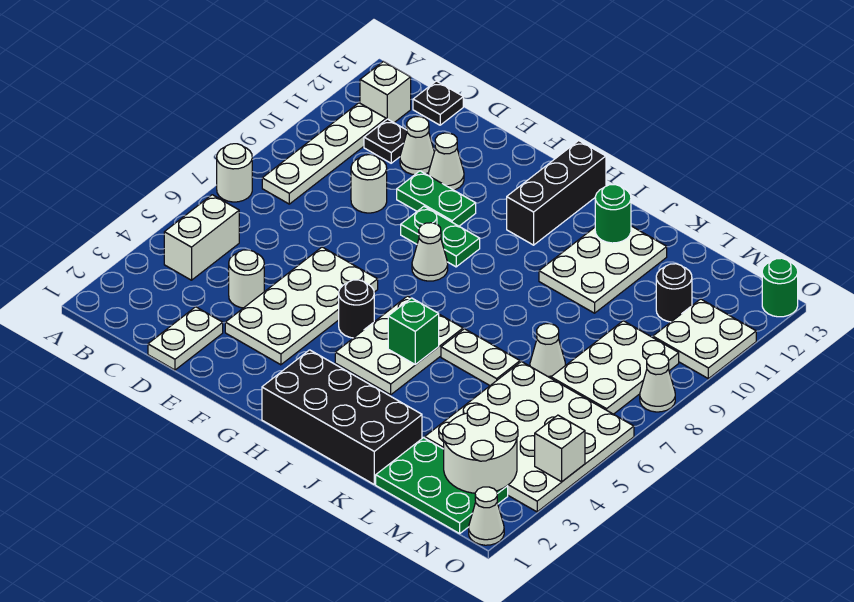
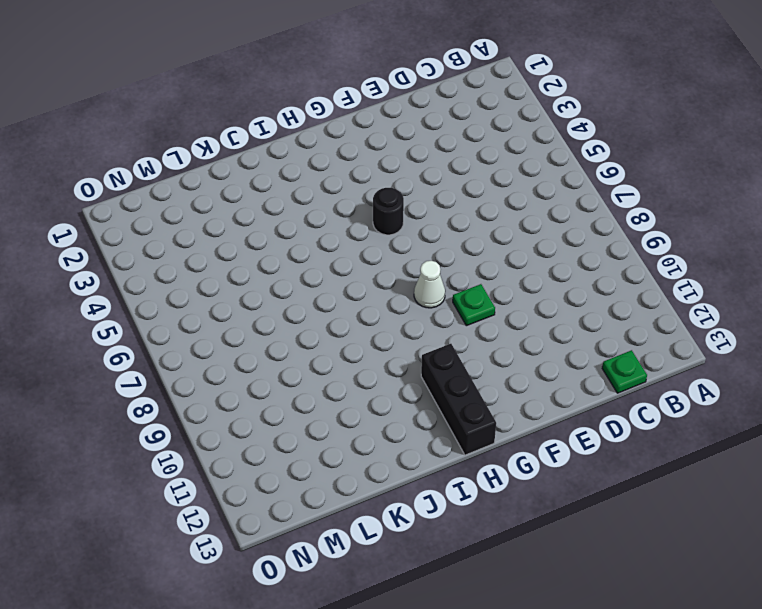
green plate C13 level 1 -> black plate C13 level 1
green plate F9 level 1 -> green plate F9:G9 level 1
none -> white round brick A7 level 1
none -> white brick B4:B5 level 1
none -> white plate B8:B11 level 1
none -> white brick B12 level 1

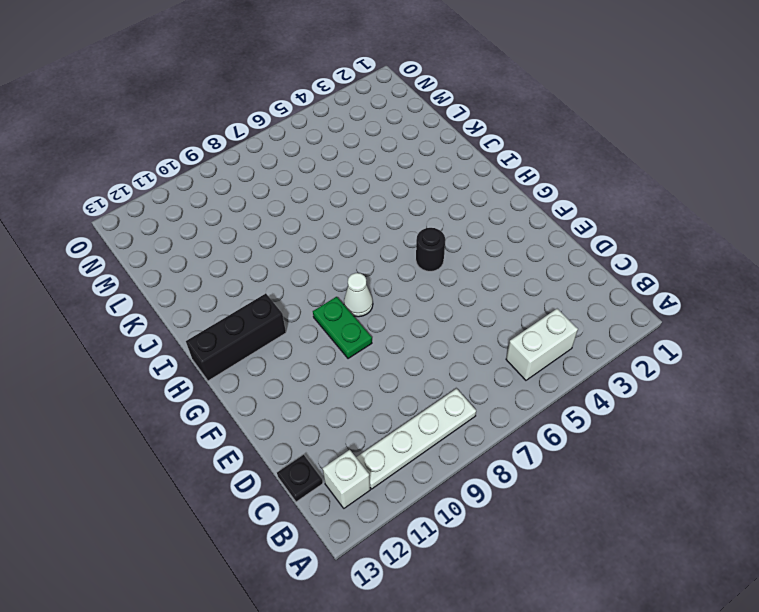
none -> white round brick A7 level 1
none -> black plate C11 level 1
none -> white plate D1:D2 level 1
none -> white round brick D4 level 1

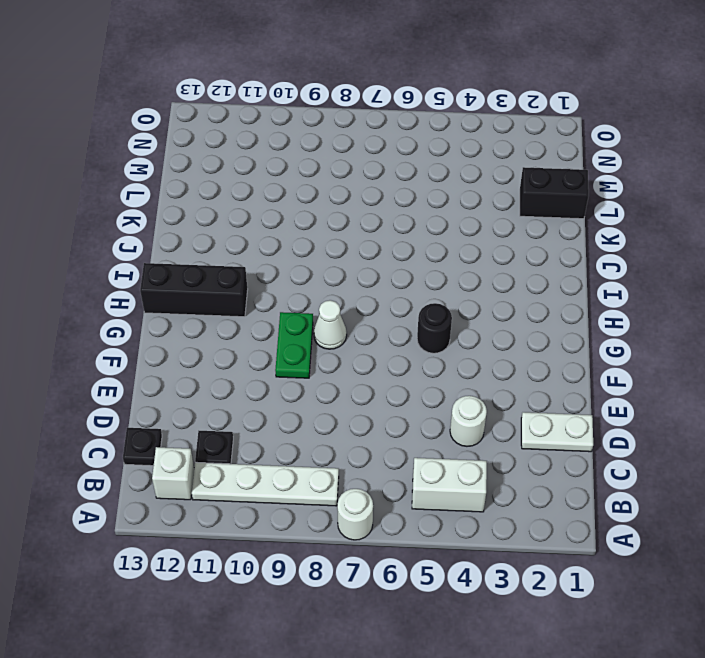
black brick L1:L2 level 1 -> green plate L1:N2 level 1
none -> white round brick D9 level 1
none -> white cone D11 level 1
none -> white plate E3:F6 level 1
none -> green plate E10:F10 level 1

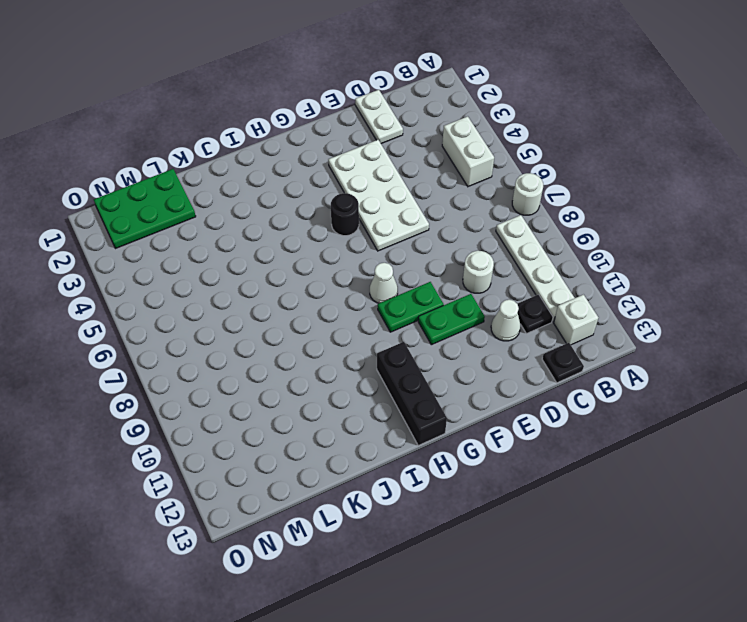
none -> white round brick D4 level 1
none -> white cone E11 level 1
none -> black brick H1:K2 level 1
none -> white plate H4:I6 level 1

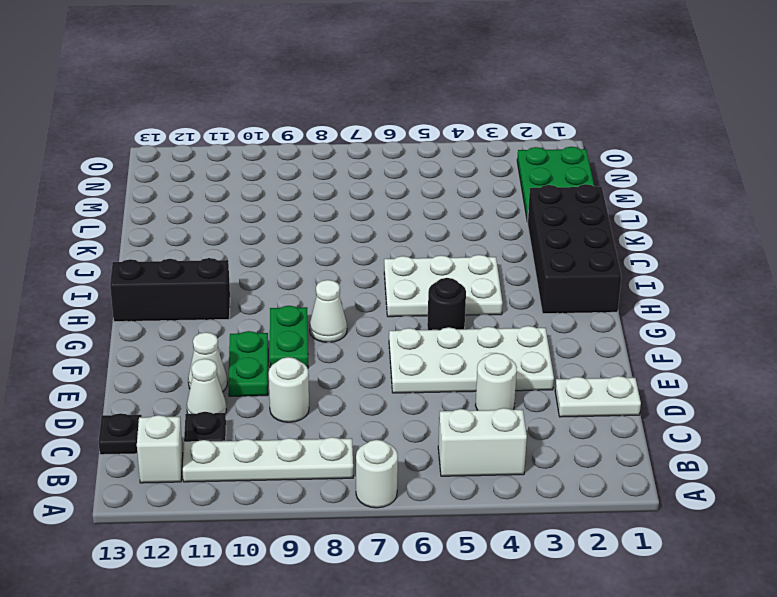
none -> white plate J6:K6 level 1
none -> white plate J10:K12 level 1
none -> white plate L3:O6 level 1
none -> white cone L7 level 1

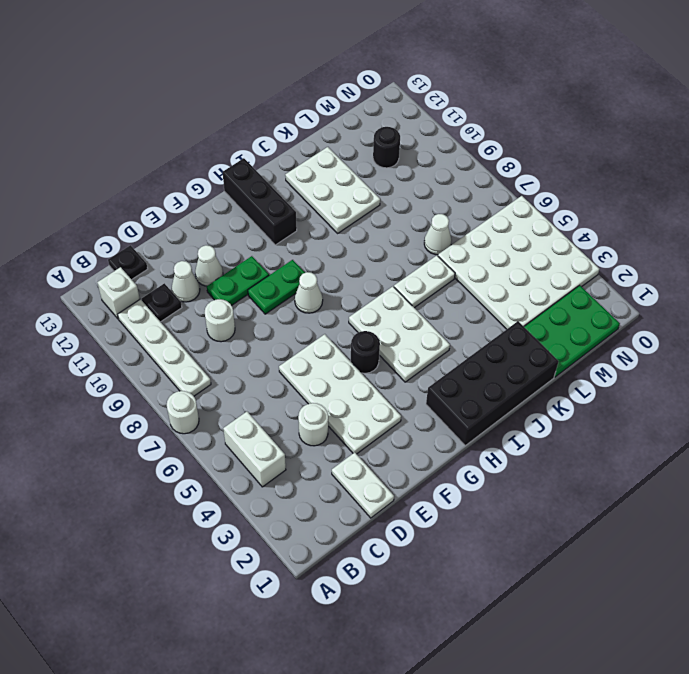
none -> white plate M7:N9 level 1
none -> white plate N10:O11 level 1
none -> white cone O1 level 1
none -> white cone O8 level 1

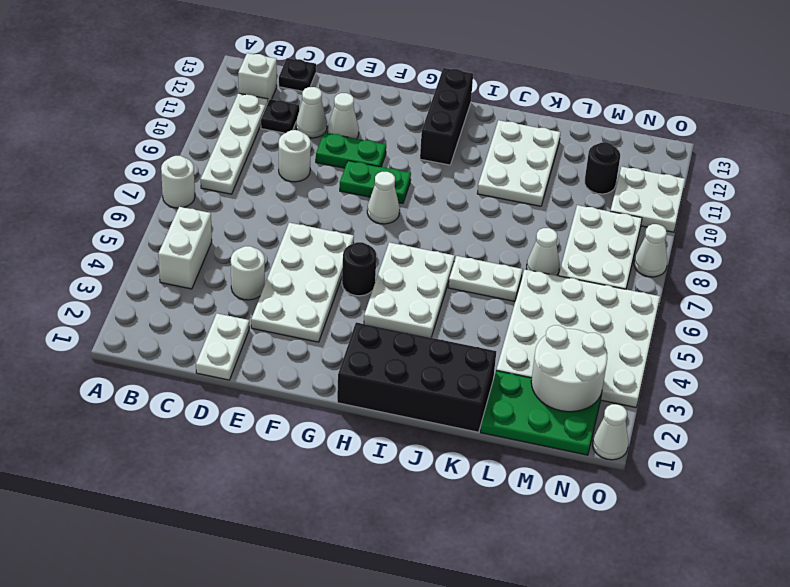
none -> green round brick O13 level 1
none -> green brick I5 level 2
none -> green round brick J12 level 2
none -> white brick O4 level 2

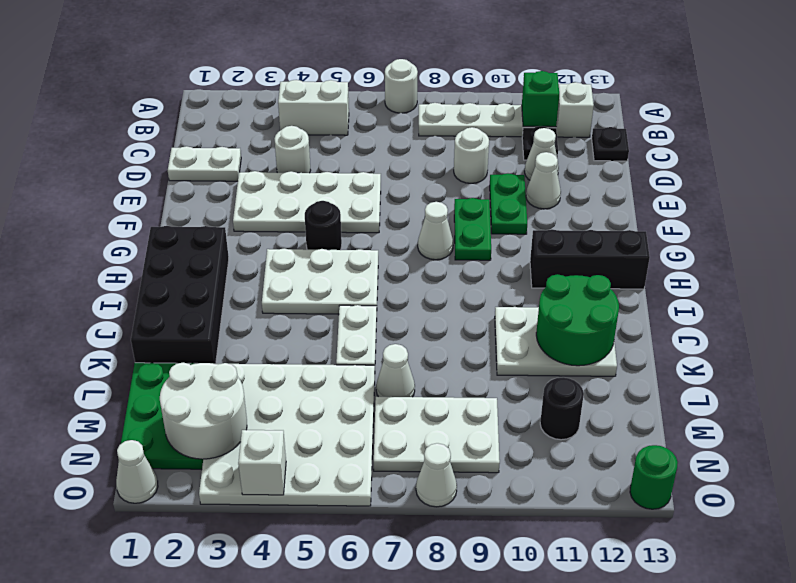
green brick B11 level 2 -> green brick I5 level 2
green round brick J11:K12 level 2 -> green round brick J12 level 2
none -> white plate N10:O11 level 1

